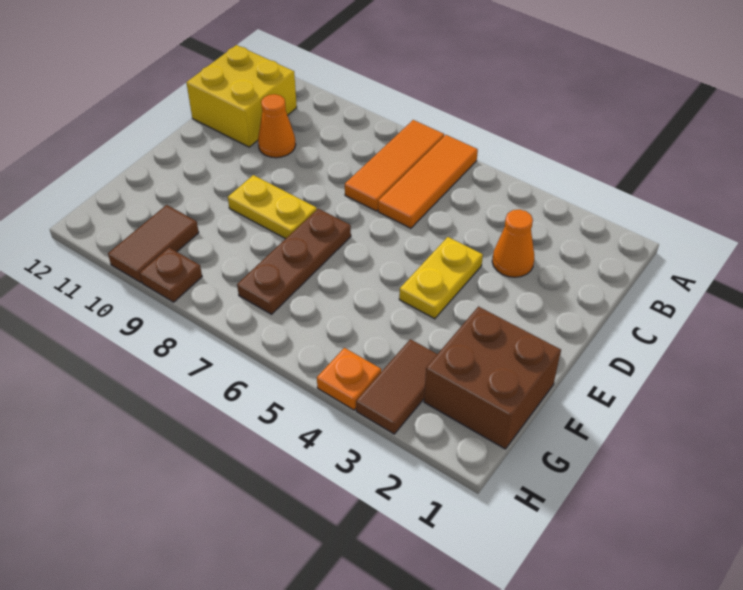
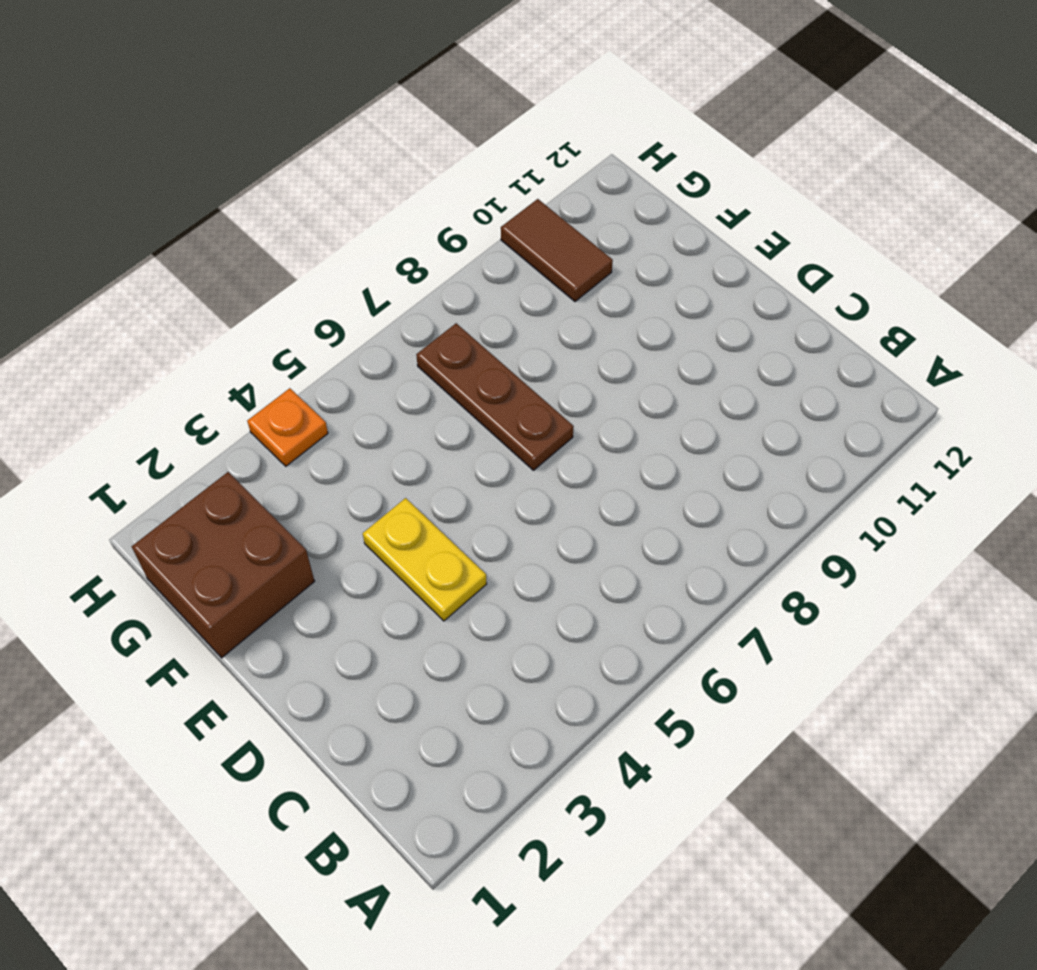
none -> orange tile A6:C6 level 1
none -> orange tile A7:C7 level 1
none -> yellow brick B11:C12 level 1

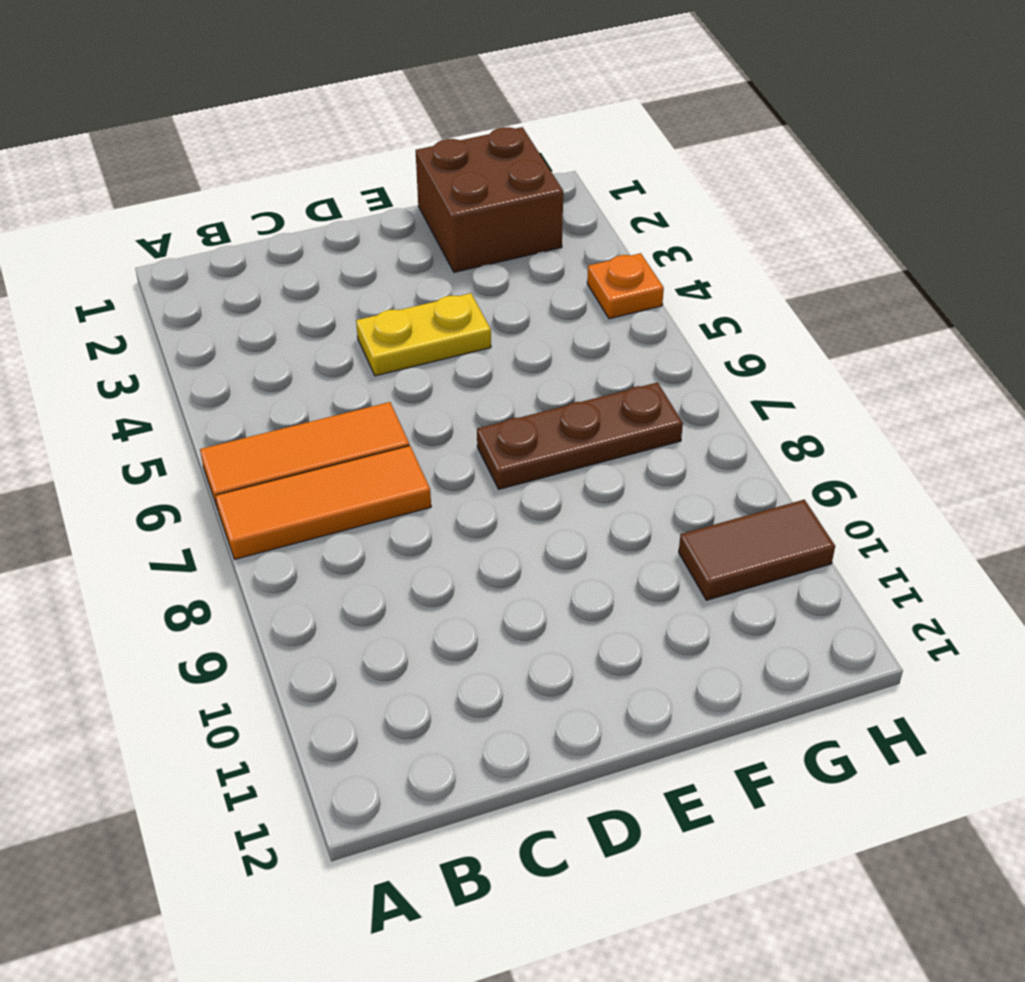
none -> yellow brick B11:C12 level 1
none -> orange cone C3 level 1
none -> orange cone C10 level 1

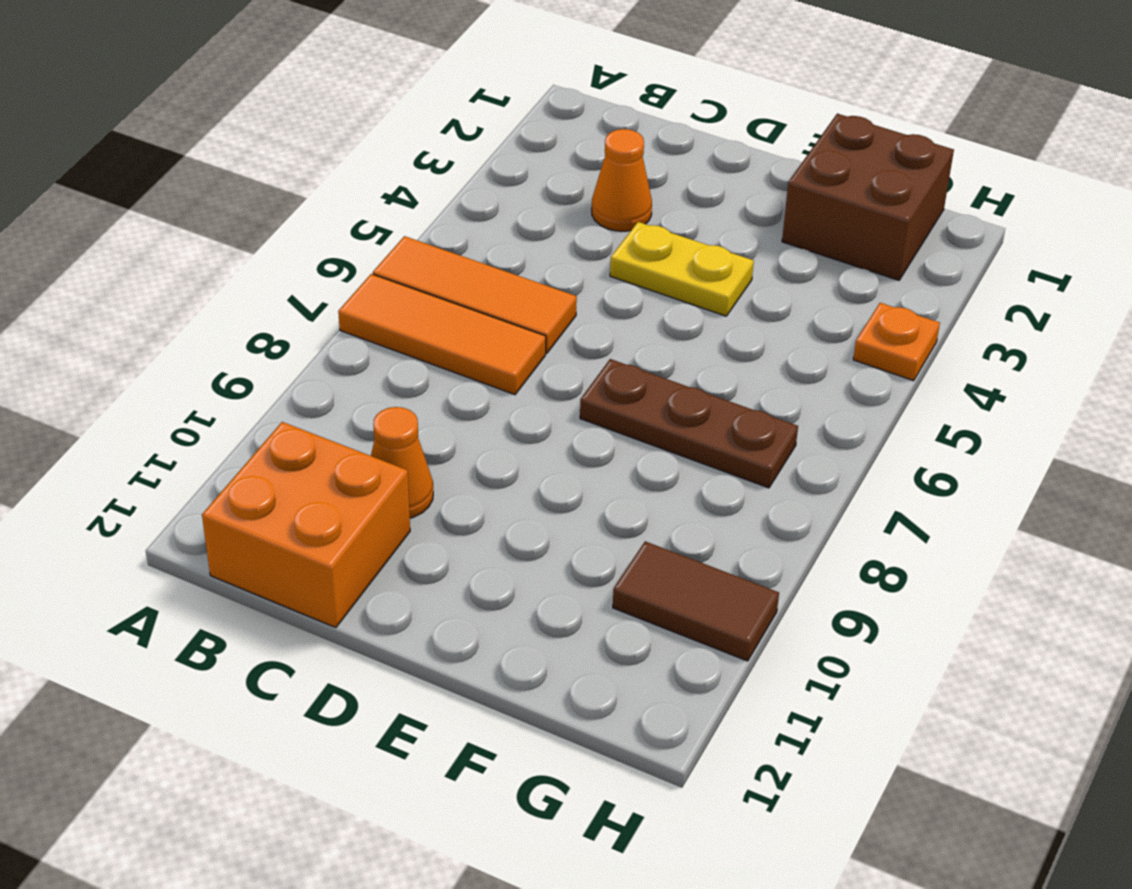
orange brick B11:C12 level 1 -> yellow brick B11:C12 level 1
none -> yellow plate E8:E9 level 1
none -> brown tile G3:H3 level 1
none -> brown plate H9 level 1

